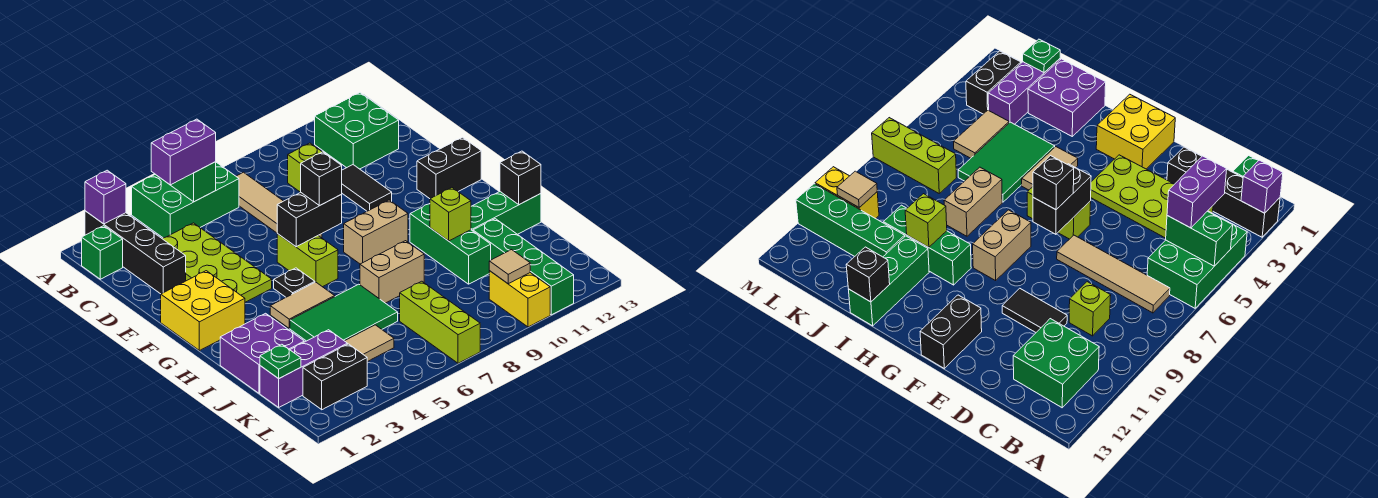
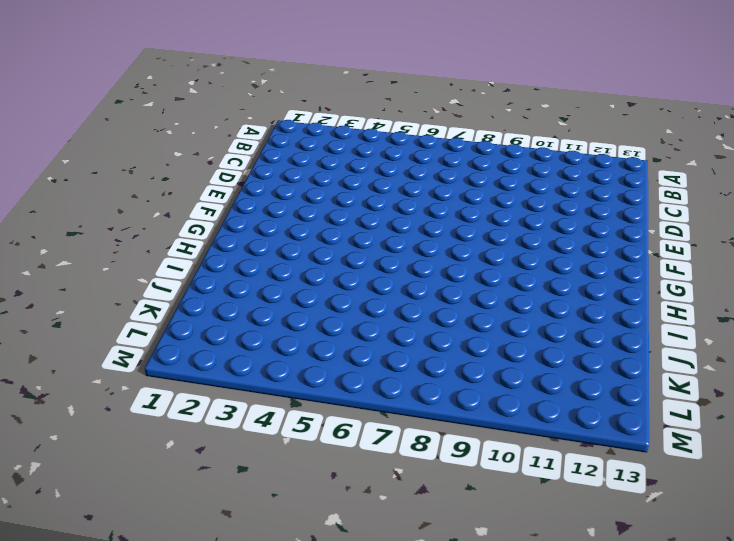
none -> black brick A2:D2 level 1
none -> green brick A4:B6 level 1
none -> green brick B1 level 1
none -> tan tile B7:E7 level 1

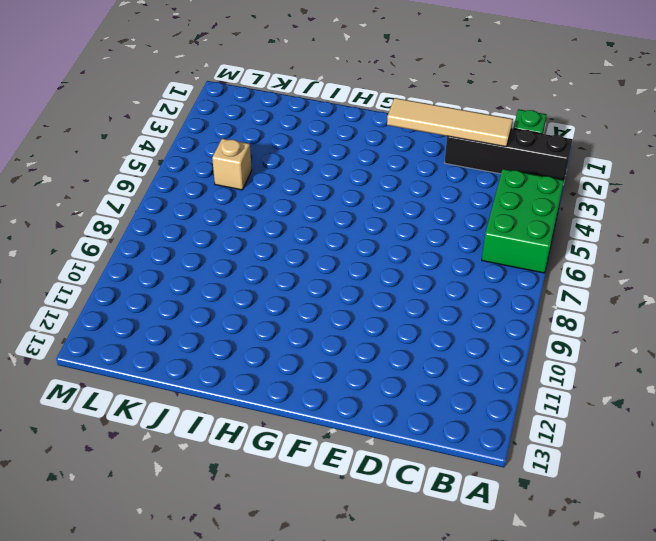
tan tile C2:F2 level 2 -> tan tile B7:E7 level 1
tan brick K5 level 1 -> tan tile K4:K5 level 1
none -> green brick B11:C12 level 1
none -> lime plate C3:F4 level 1
none -> lime brick C9 level 1
none -> black tile D10:E10 level 1

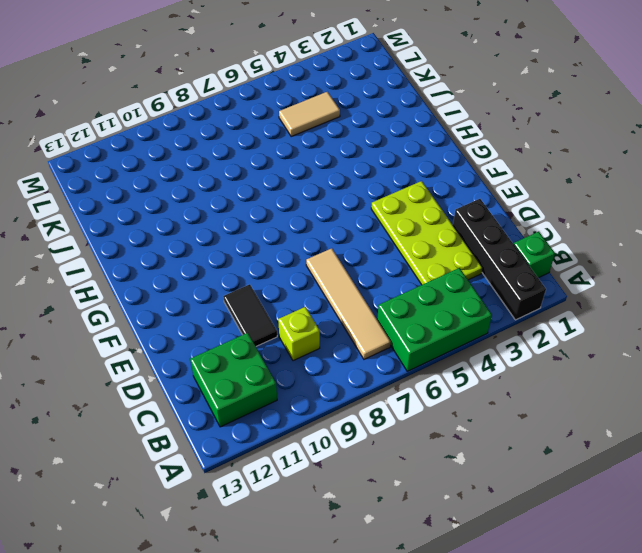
none -> yellow brick F1:G2 level 1
none -> lime brick F6:G6 level 1
none -> black brick F12:F13 level 1
none -> black plate G5 level 1

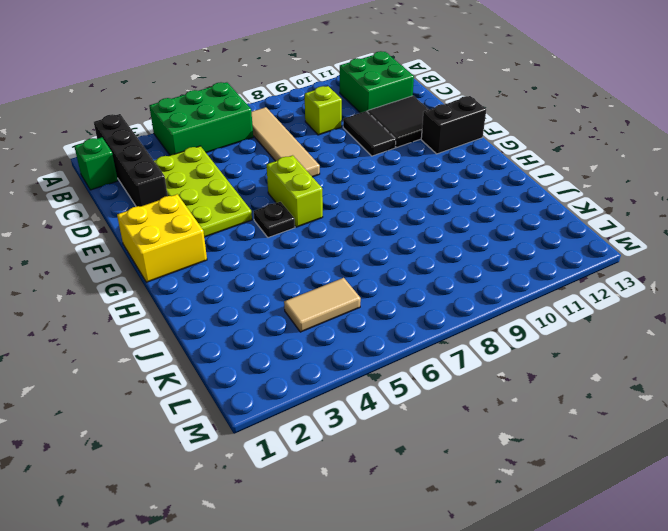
black tile D11:E12 level 1 -> none
none -> tan brick G8:G9 level 1
none -> tan tile H4:H5 level 1
none -> green brick H10:J10 level 1
none -> purple brick I1:J2 level 1

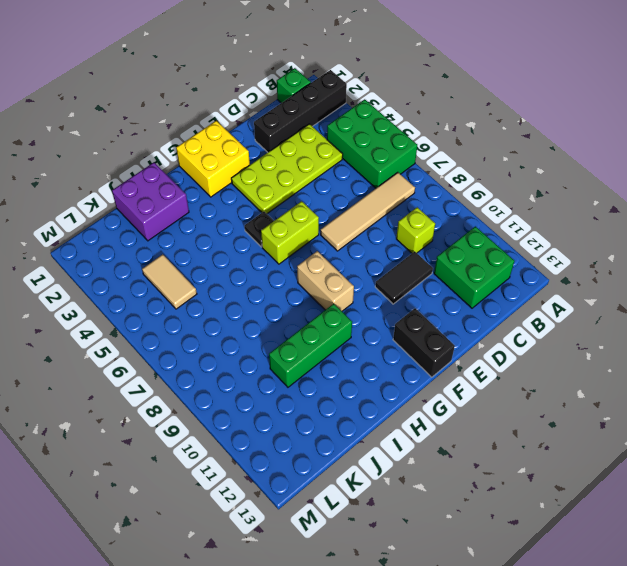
none -> tan tile H4:H5 level 1
none -> green tile I4:J6 level 1
none -> tan brick I7:I8 level 1
none -> green brick I11:I13 level 1

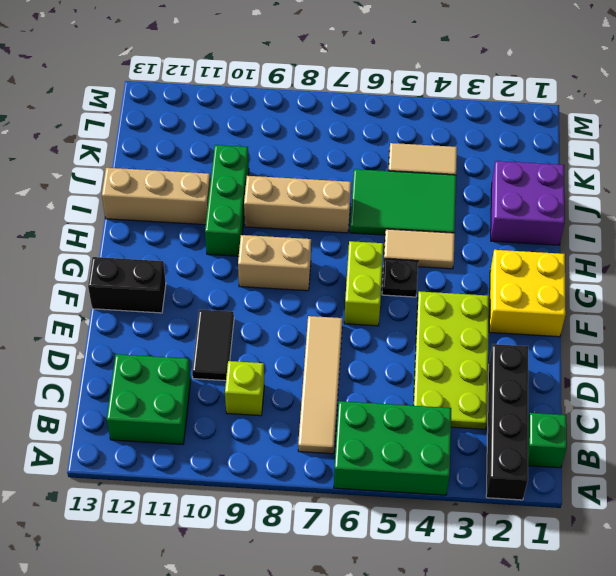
tan brick I7:I9 level 1 -> tan brick I7:I8 level 1
tan brick I11:I13 level 1 -> green brick I11:I13 level 1
none -> green brick J11:M11 level 1
none -> purple brick K1:K3 level 1
none -> lime brick K7:M7 level 1
none -> black brick L2:L3 level 1

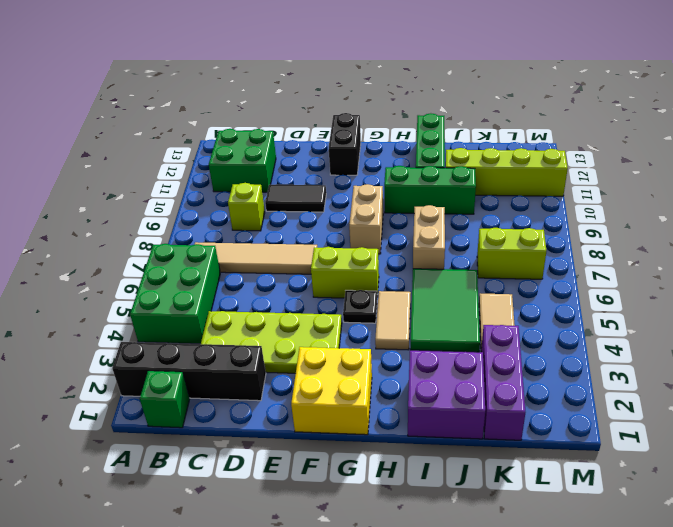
lime brick J11:M11 level 1 -> green brick J11:M11 level 1
lime brick K7:L7 level 1 -> lime brick K7:M7 level 1
none -> black brick L2:L3 level 1
none -> yellow brick L10:M10 level 1
none -> purple brick A2 level 2
none -> green brick A5:B5 level 2

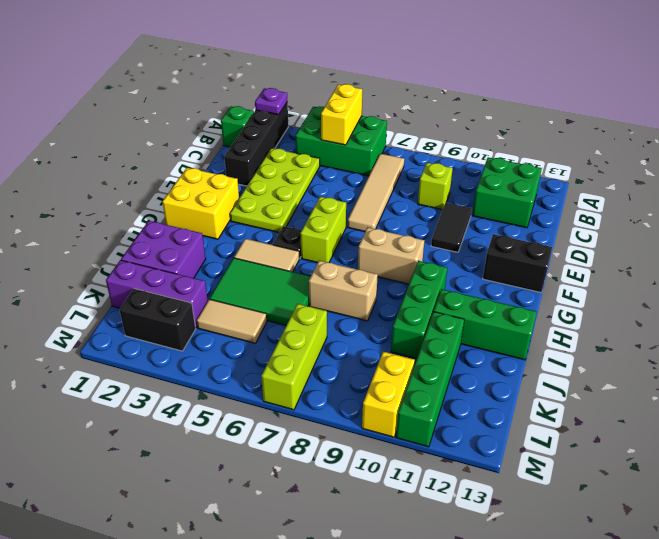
purple plate A2 level 2 -> purple brick A2 level 2
yellow brick A5:B5 level 2 -> green brick A5:B5 level 2
none -> black brick F6:F7 level 2
none -> lime brick I10 level 2
none -> black brick I13 level 2
none -> green plate K1 level 2

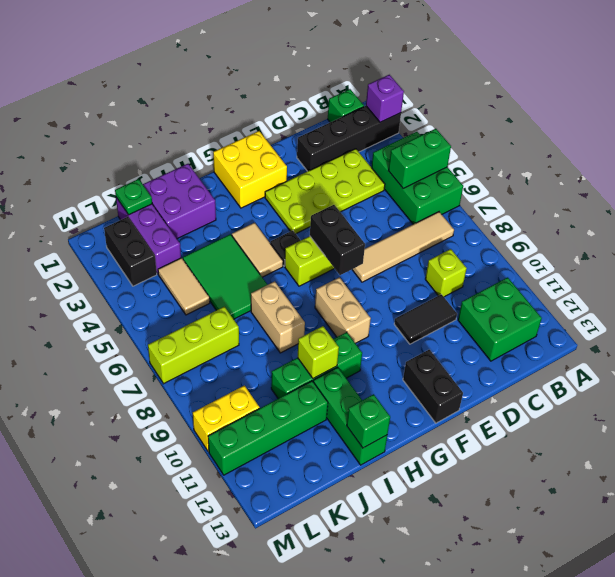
green brick I13 level 2 -> black brick I13 level 2
none -> tan tile L10 level 2
none -> purple brick B4:B5 level 3
none -> black brick F7 level 3

